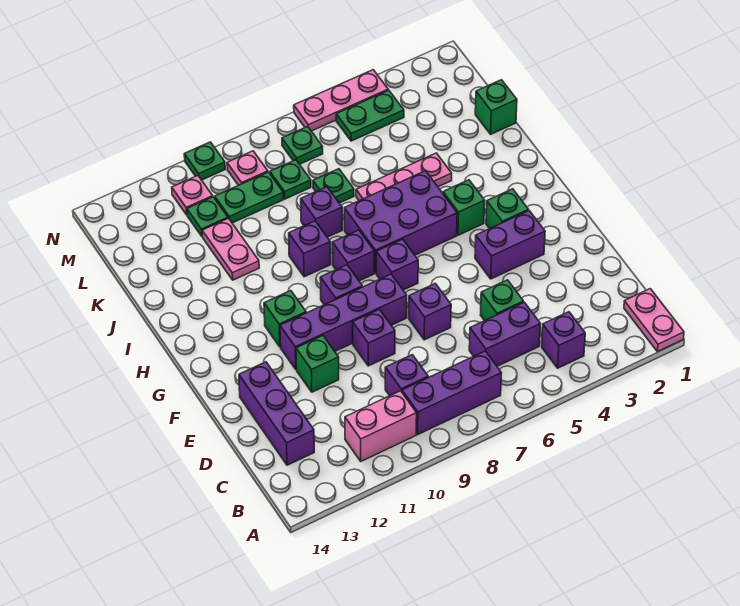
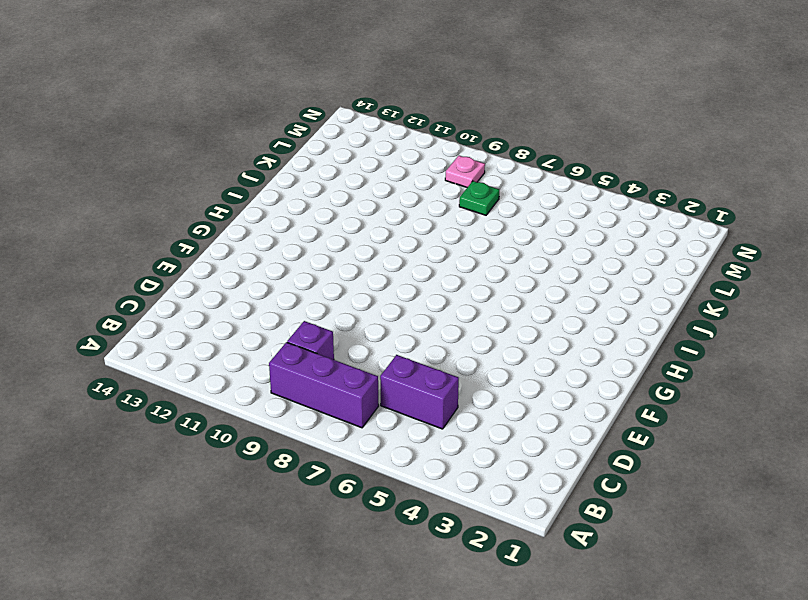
none -> pink plate A1:B1 level 1
none -> purple brick B4 level 1
none -> pink brick B10:B11 level 1
none -> purple brick C13:E13 level 1

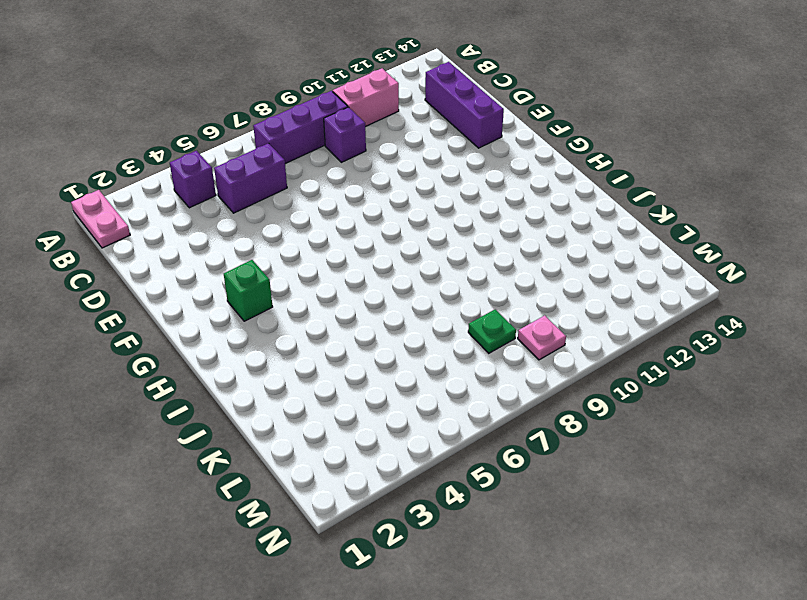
none -> green brick D5 level 1
none -> purple brick E7 level 1
none -> purple brick E9 level 1
none -> green brick E11 level 1

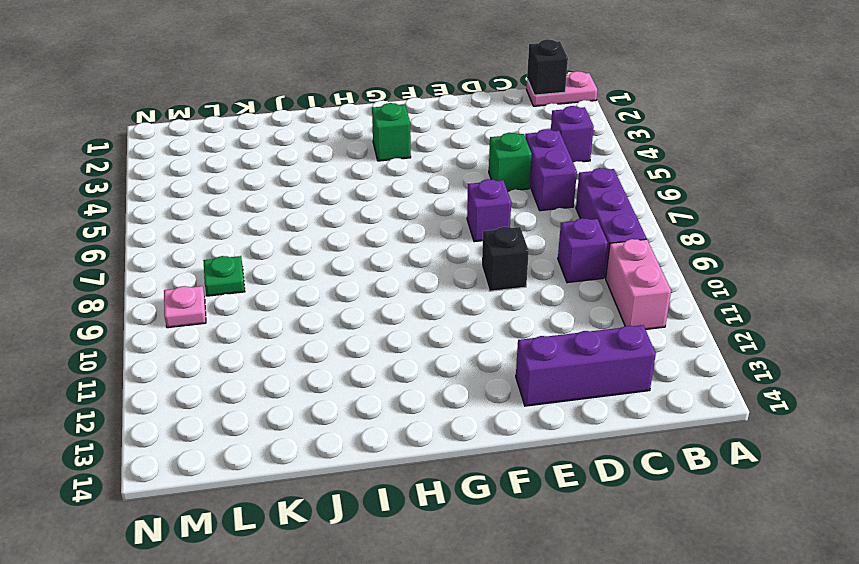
black brick B1 level 2 -> none
black brick E9 level 1 -> purple brick E9 level 1
none -> green brick E11 level 1
none -> purple brick F3:F4 level 1
none -> purple brick F8:F11 level 1
none -> purple brick G7 level 1

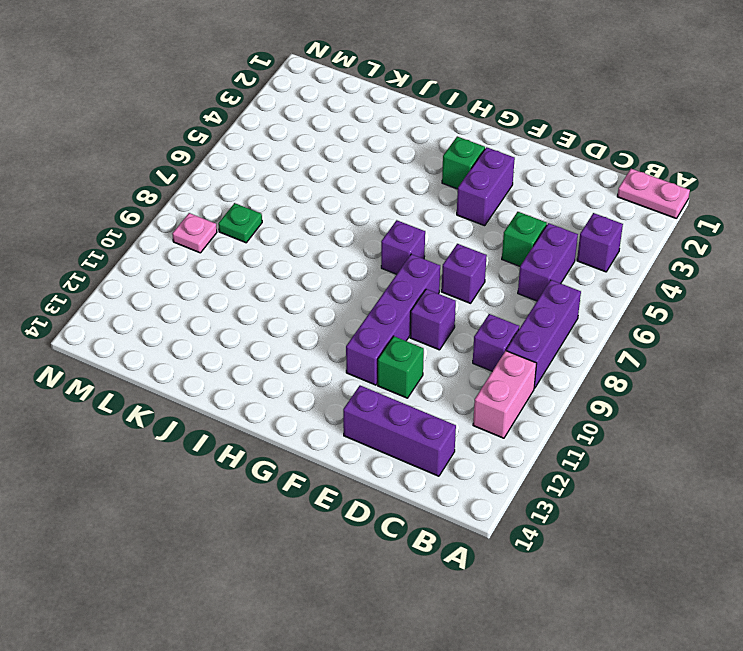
none -> purple brick G9 level 1
none -> green brick G11 level 1
none -> green brick H4 level 1
none -> purple brick H5:I7 level 1

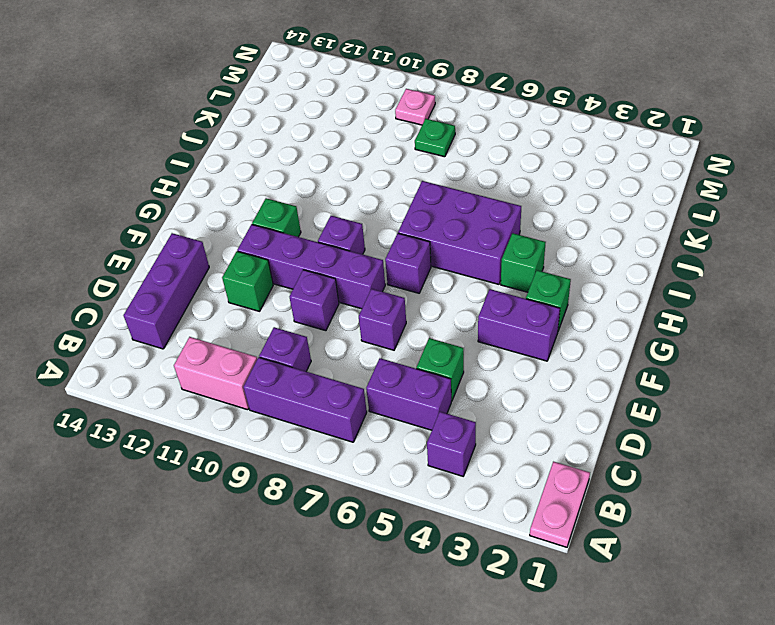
none -> purple brick H8 level 1
none -> purple brick I9 level 1
none -> pink plate J4:J6 level 1
none -> purple brick J8 level 1

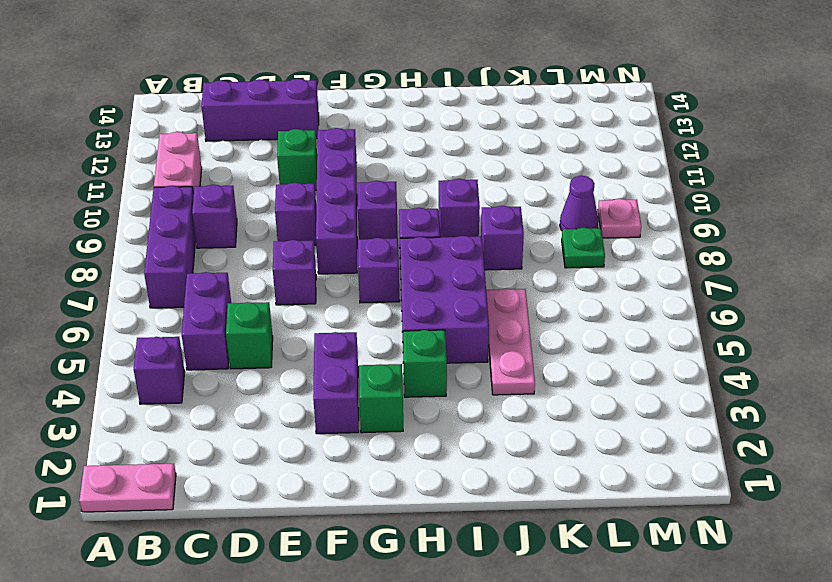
purple cone L9 level 1 -> green plate L9:L10 level 1
none -> green brick G11 level 1
none -> pink plate J11:K11 level 1
none -> green brick K1 level 1
none -> green plate K7 level 1

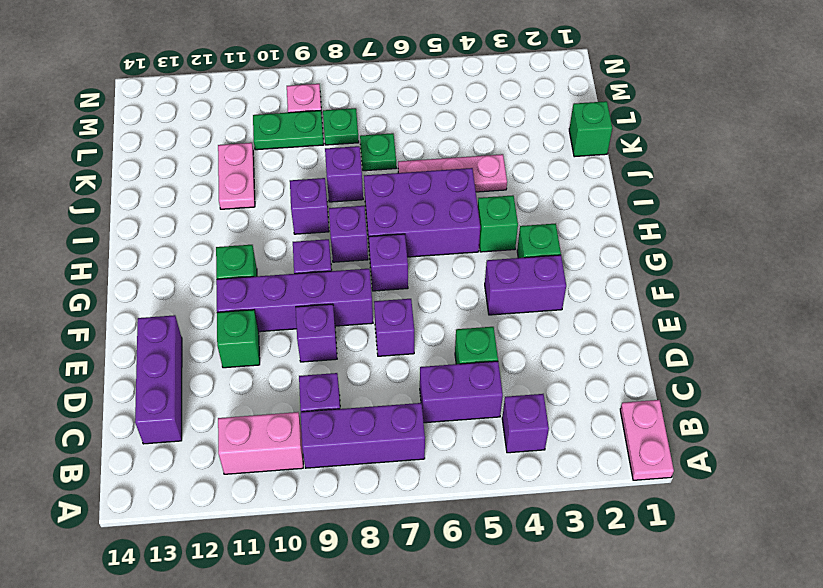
none -> green plate L11 level 1
none -> green plate M4:M5 level 1
none -> green plate M7 level 1
none -> pink plate M11 level 1

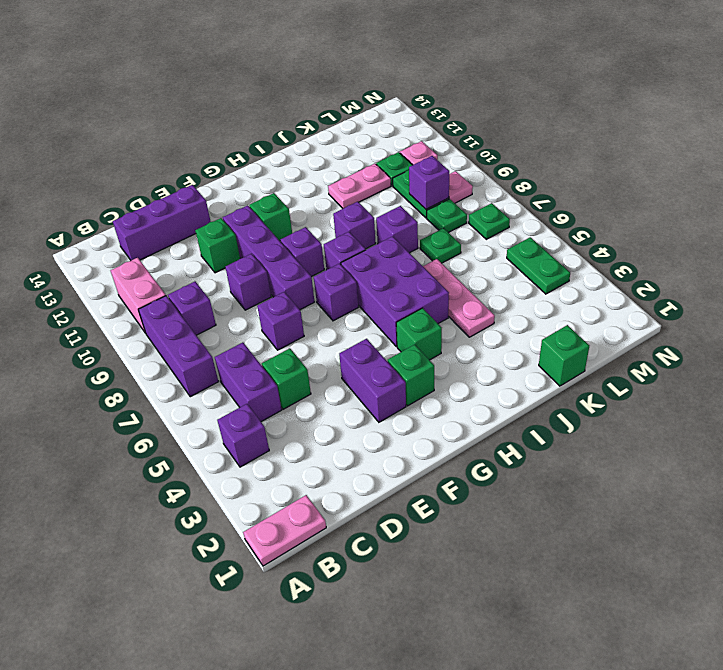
purple brick L9 level 2 -> none
none -> pink plate N4:N6 level 1
none -> green plate N10 level 1

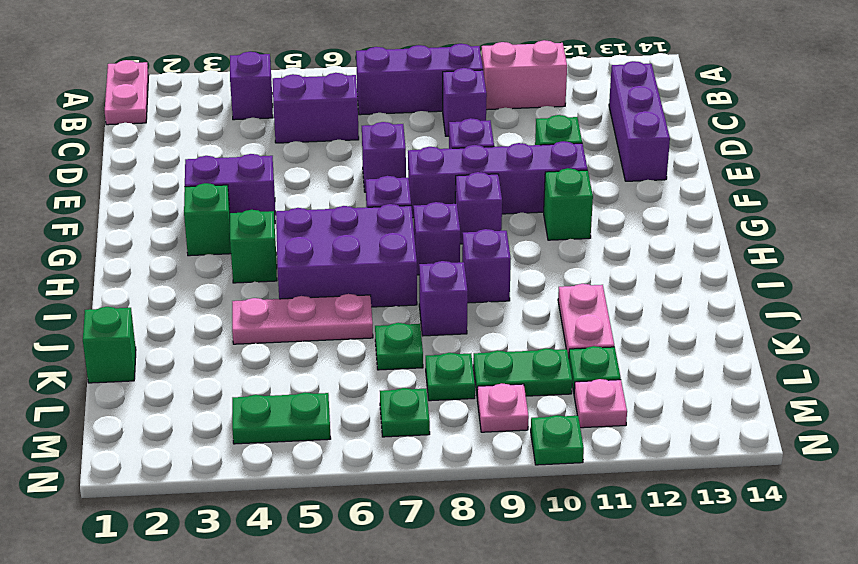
none -> green brick D5 level 1
none -> pink plate N4:N6 level 1

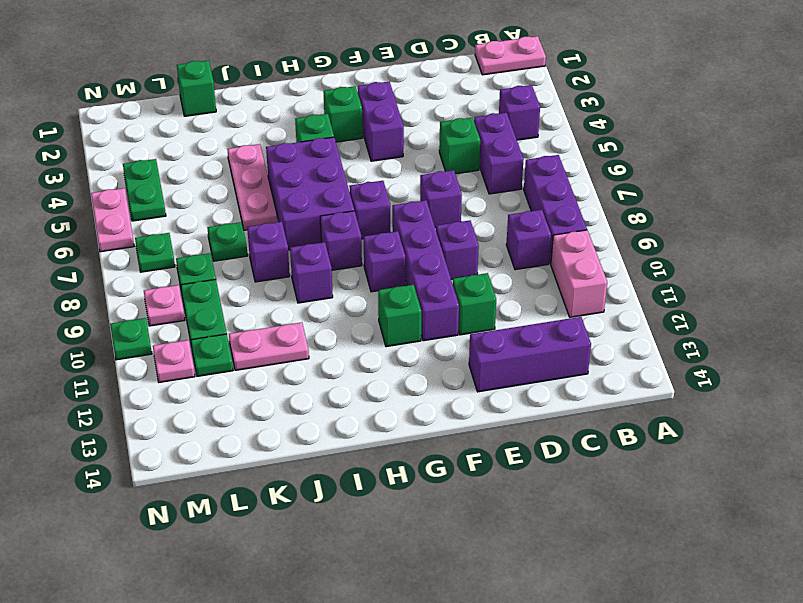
pink plate N5:N6 level 1 -> pink plate N4:N6 level 1

